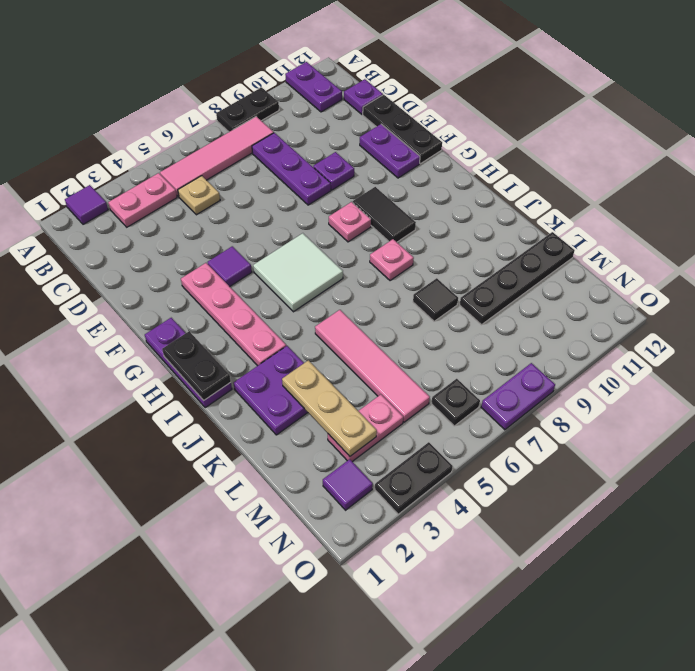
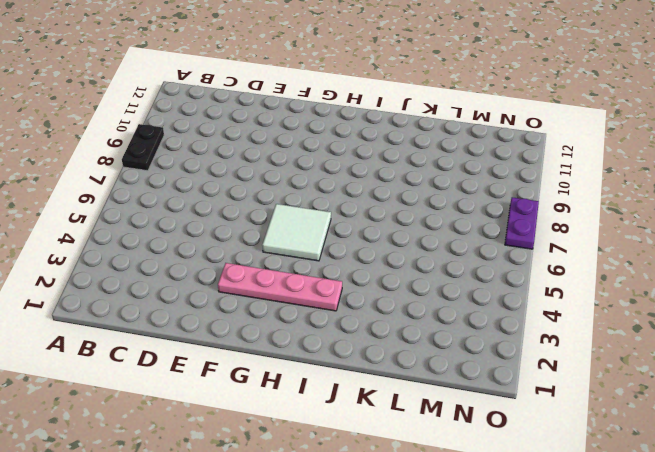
none -> purple tile A2 level 1
none -> purple plate A11:B11 level 1
none -> pink plate B3:B4 level 1

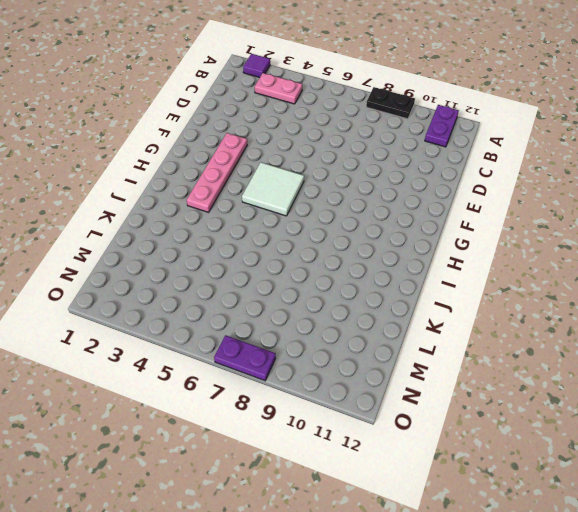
none -> pink tile B5:B8 level 1
none -> tan plate C5 level 1
none -> purple plate C8:E8 level 1

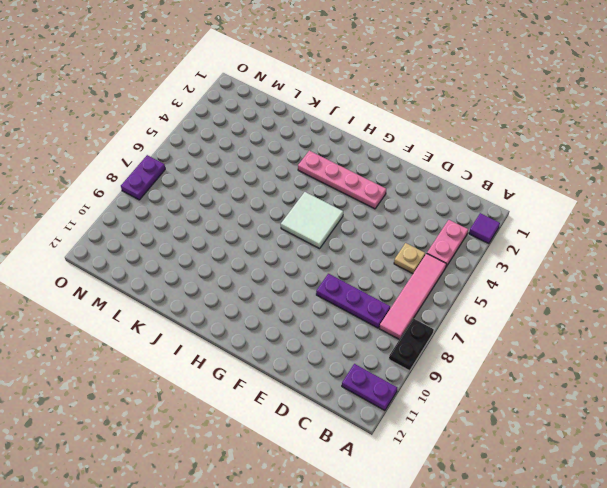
none -> purple plate C12 level 1
none -> black plate D12:F12 level 1
none -> purple plate E9 level 1

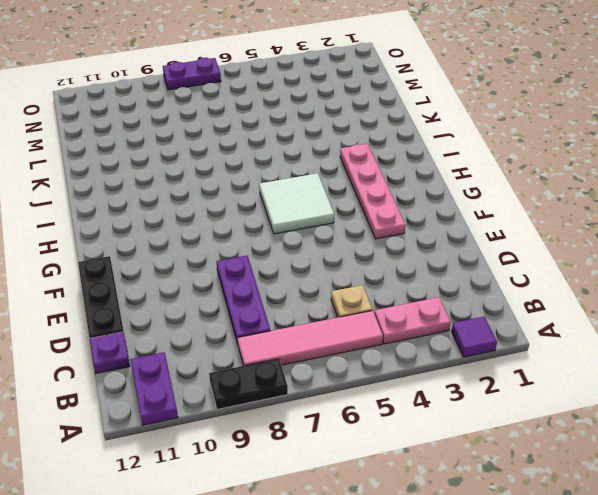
none -> purple plate E9 level 1
none -> purple plate E11:F11 level 1
none -> purple tile F4 level 1

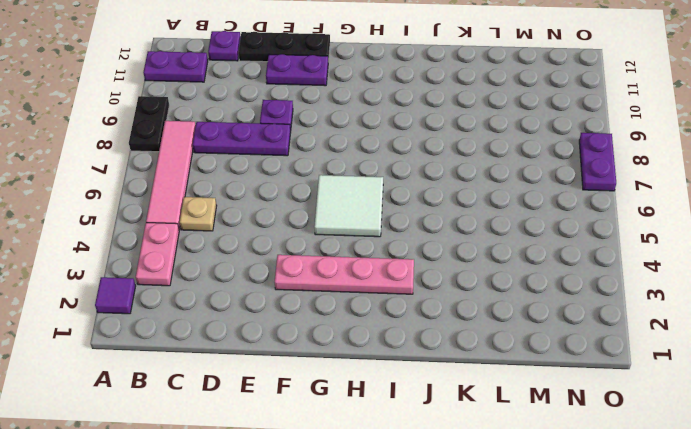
none -> purple tile F4 level 1
none -> purple plate G1:I1 level 1
none -> pink plate G8 level 1

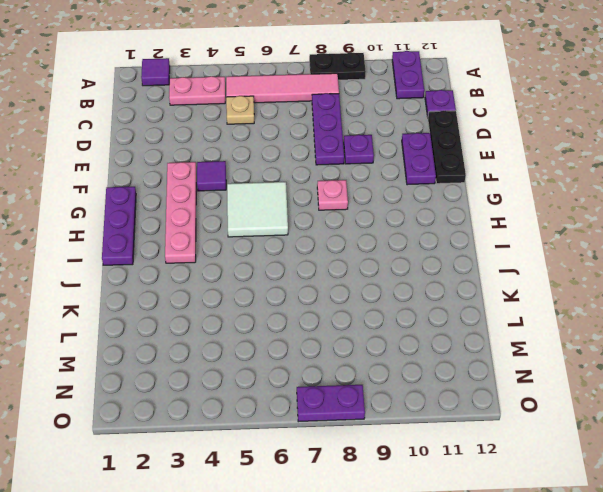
none -> black tile G9:H9 level 1
none -> pink plate I8 level 1
none -> purple plate J2:K3 level 1

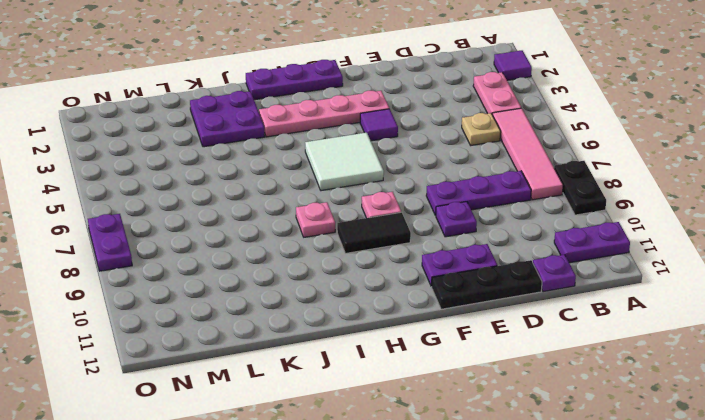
none -> pink tile J5:M5 level 1
none -> black tile K8 level 1
none -> black plate L9:L12 level 1

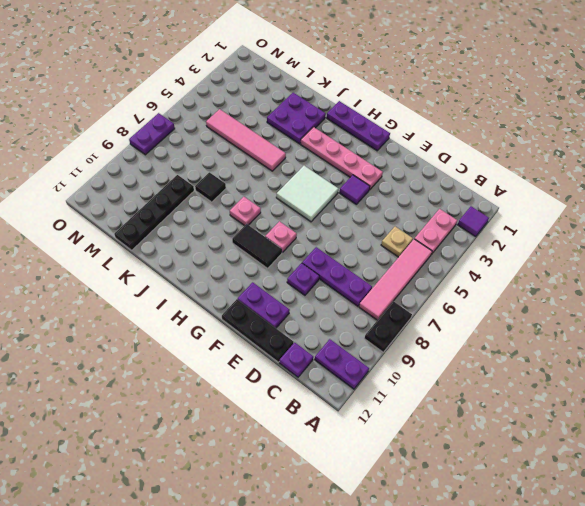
none -> pink plate M3:M4 level 1
none -> purple tile N2 level 1
none -> black plate N6 level 1

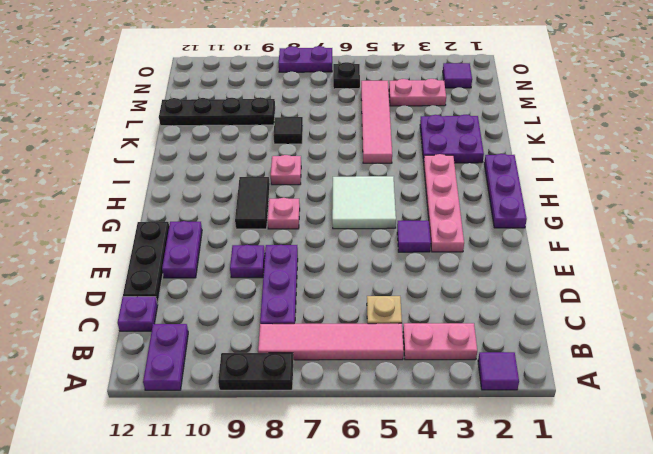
none -> black plate O3:O4 level 1
none -> black plate H1:I1 level 2
none -> tan plate K3:M3 level 2

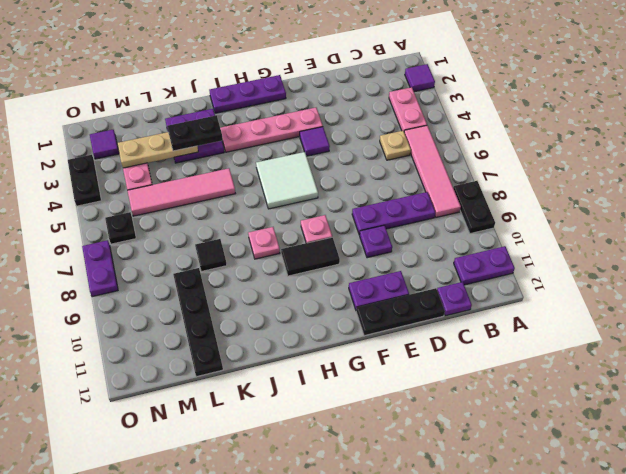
black plate J3:K3 level 3 -> black plate H1:I1 level 2

